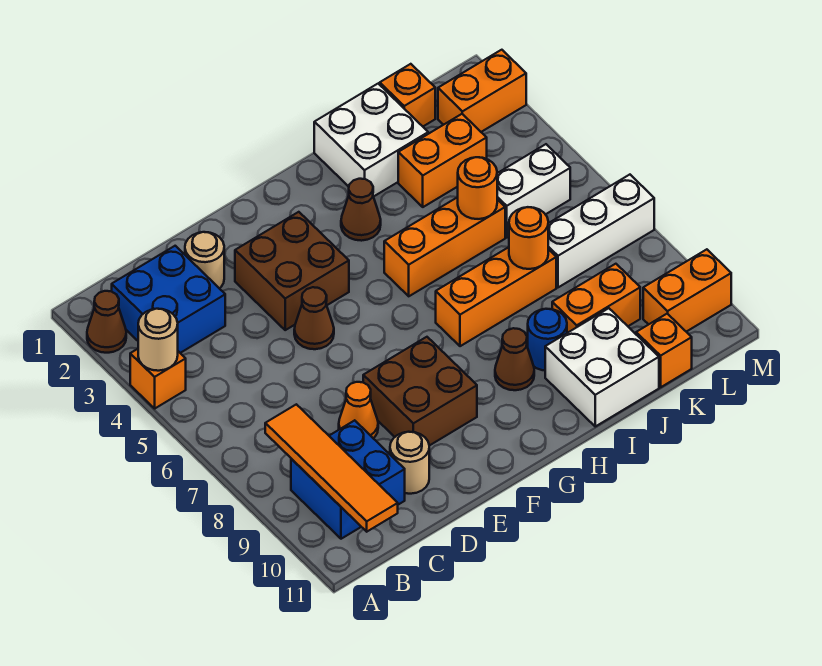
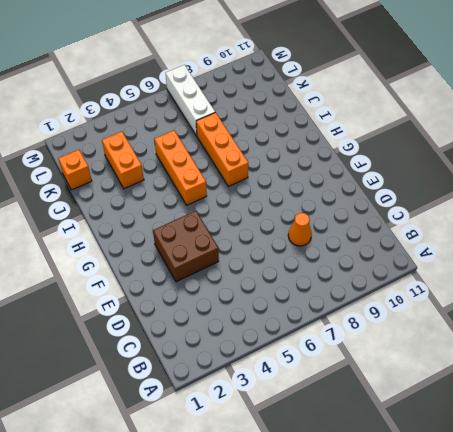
none -> brown cone A2 level 1
none -> orange brick A4 level 1
none -> blue brick B2:C3 level 1

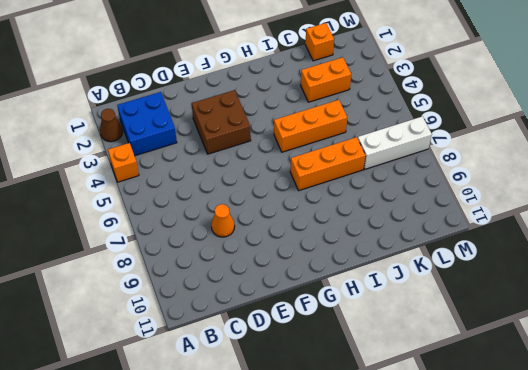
none -> blue brick B9:C10 level 1
none -> tan round brick D2 level 1
none -> tan round brick D10 level 1

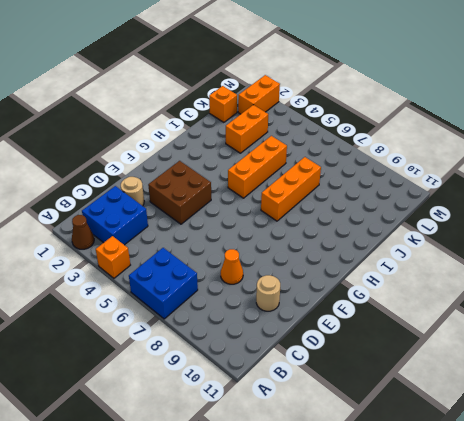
blue brick A6:B7 level 1 -> blue brick B9:C10 level 1
none -> brown cone E5 level 1
none -> brown brick E8:F9 level 1
none -> brown cone H3 level 1

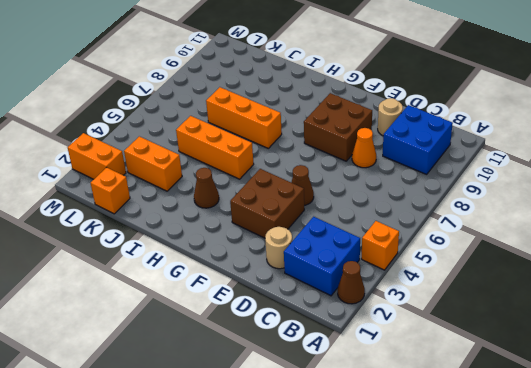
none -> brown cone H9 level 1
none -> white brick I1:J2 level 1
none -> blue round brick I9 level 1

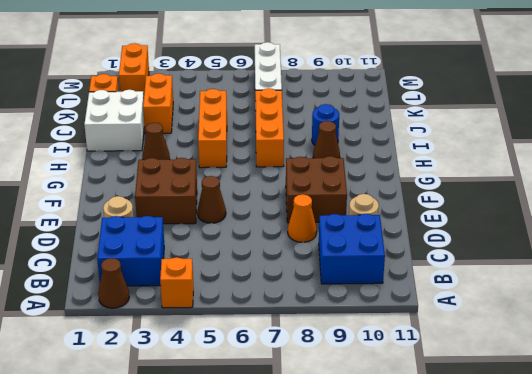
none -> white brick I10:J11 level 1
none -> orange brick J9:K9 level 1
none -> white brick K5:L5 level 1

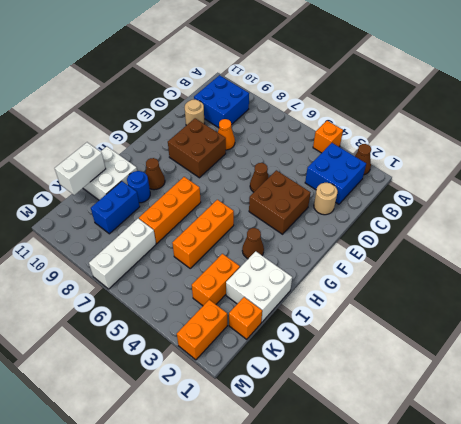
blue brick J9:K9 level 1 -> orange brick J9:K9 level 1
white brick J11:K11 level 2 -> white brick K5:L5 level 1
none -> orange brick K11 level 1
none -> orange brick L10:M10 level 1
none -> tan round brick A4 level 2

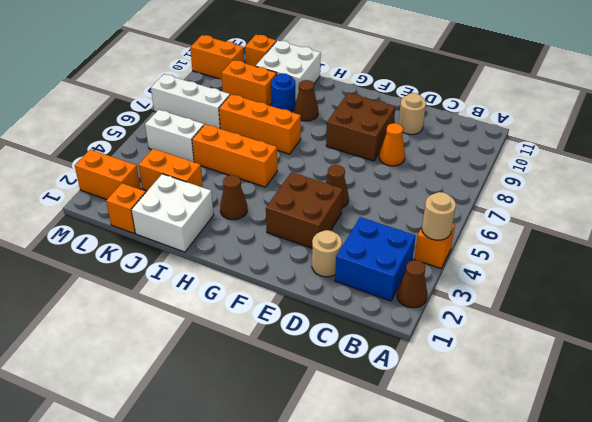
none -> blue brick B9:C10 level 1
none -> orange tile B8:B11 level 2
none -> orange round brick J5 level 2

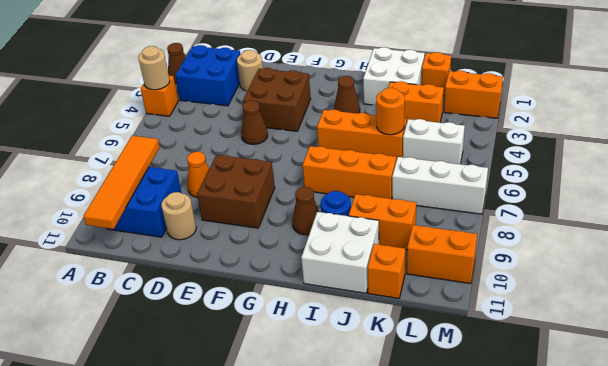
none -> orange round brick J7 level 2

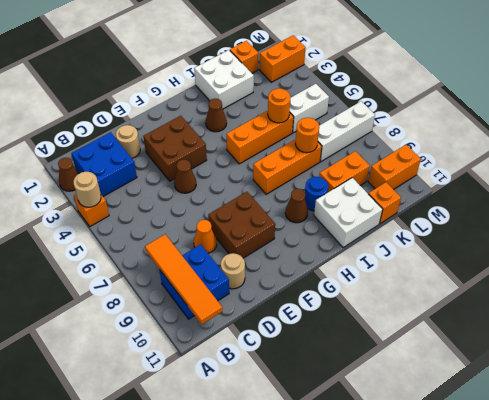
none -> orange brick J3:K3 level 1

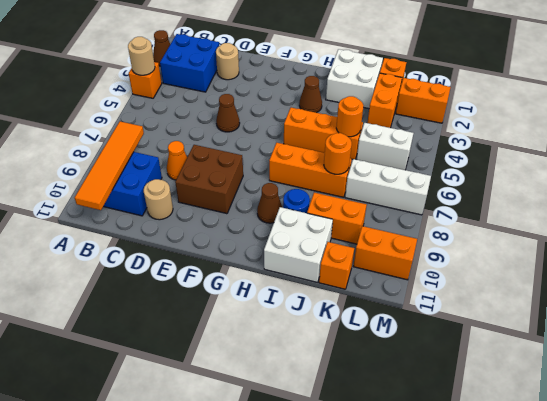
orange brick K2:K3 level 1 -> orange brick J3:K3 level 1
none -> brown brick E3:F4 level 1

